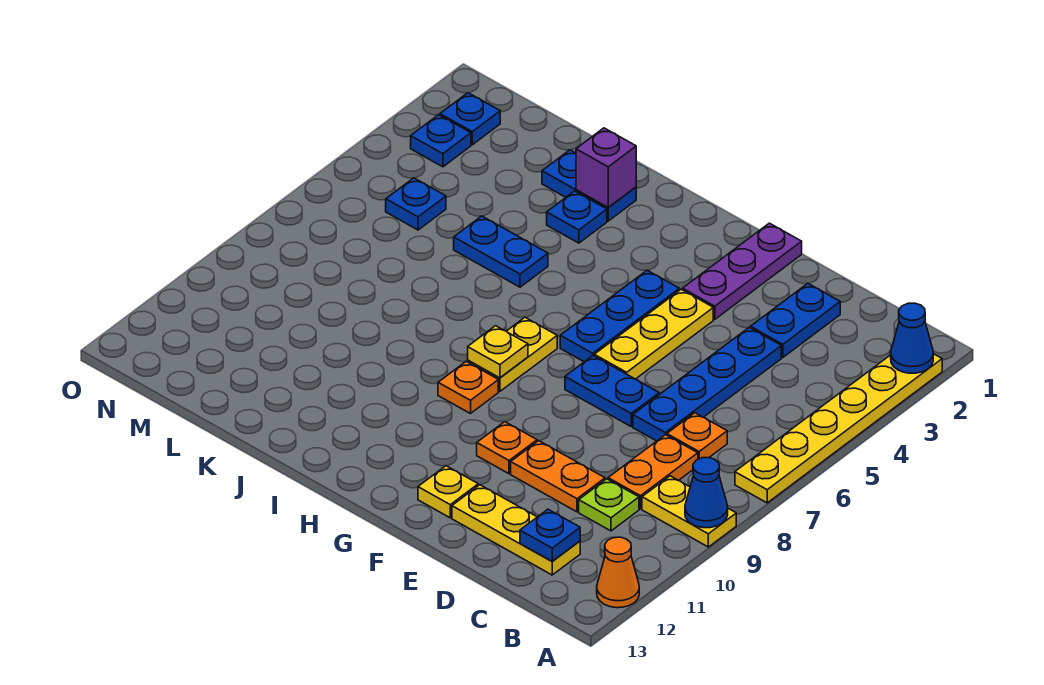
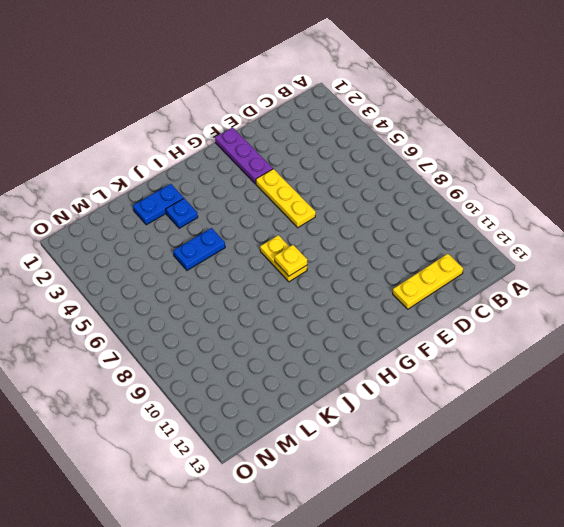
none -> yellow plate A2:A7 level 1
none -> yellow plate A9:B9 level 1
none -> orange cone A12 level 1

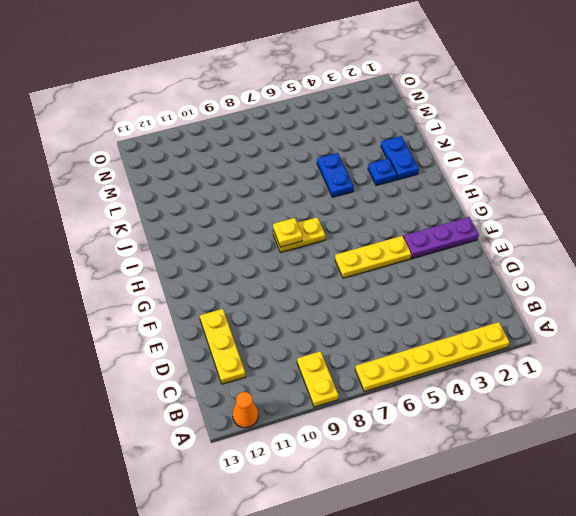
none -> orange plate C7 level 1
none -> orange plate C8:C9 level 1
none -> lime plate C10 level 1

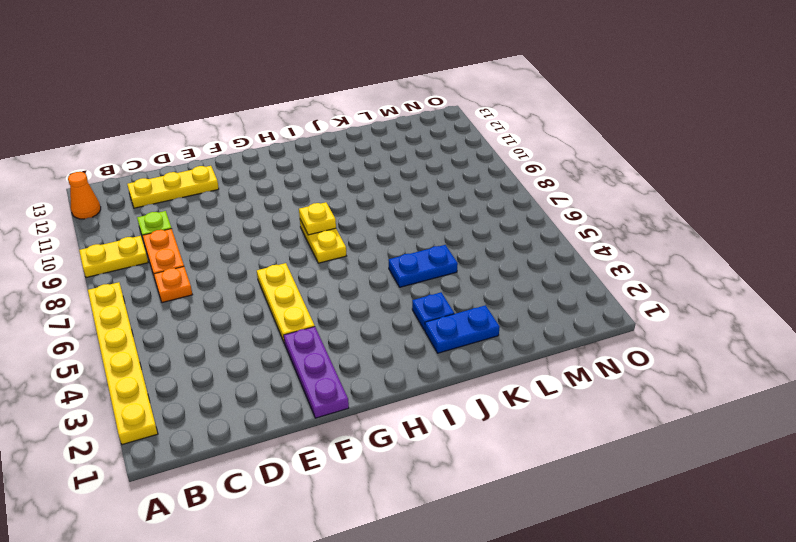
none -> blue plate D2:D3 level 1
none -> blue plate D4:D7 level 1
none -> orange plate D10:E10 level 1

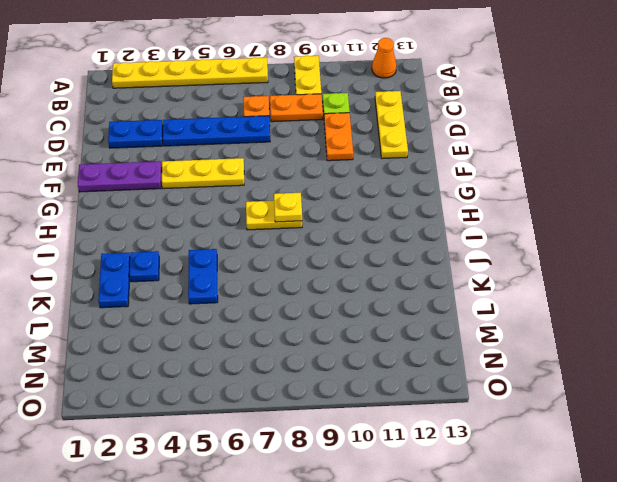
none -> blue plate E7:F7 level 1
none -> orange plate F10 level 1
none -> yellow plate F12 level 1

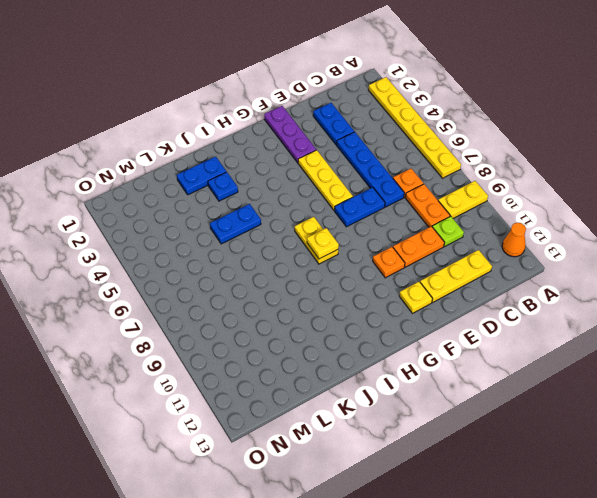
none -> blue plate G4:G6 level 1
none -> orange plate H9 level 1
none -> blue plate M5 level 1

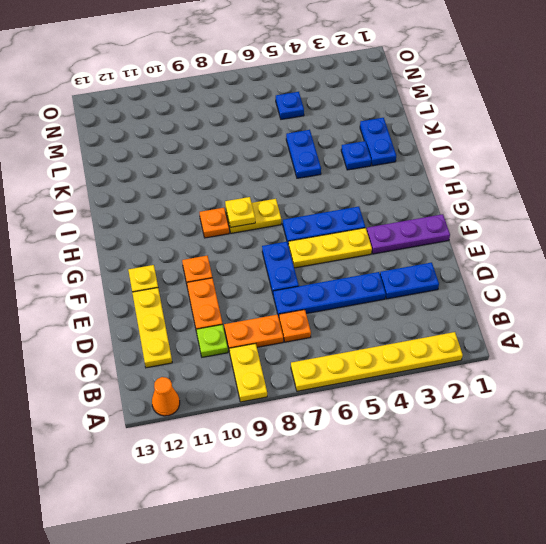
none -> blue plate N2 level 1
none -> blue plate N3 level 1
none -> blue cone A2 level 2

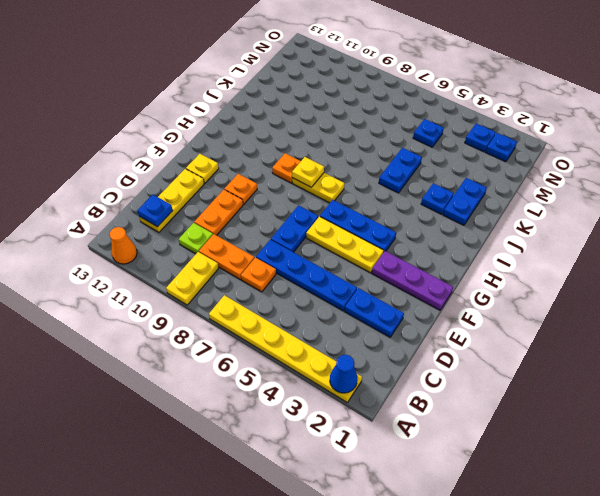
none -> blue cone A9 level 2
none -> purple brick J2 level 2

